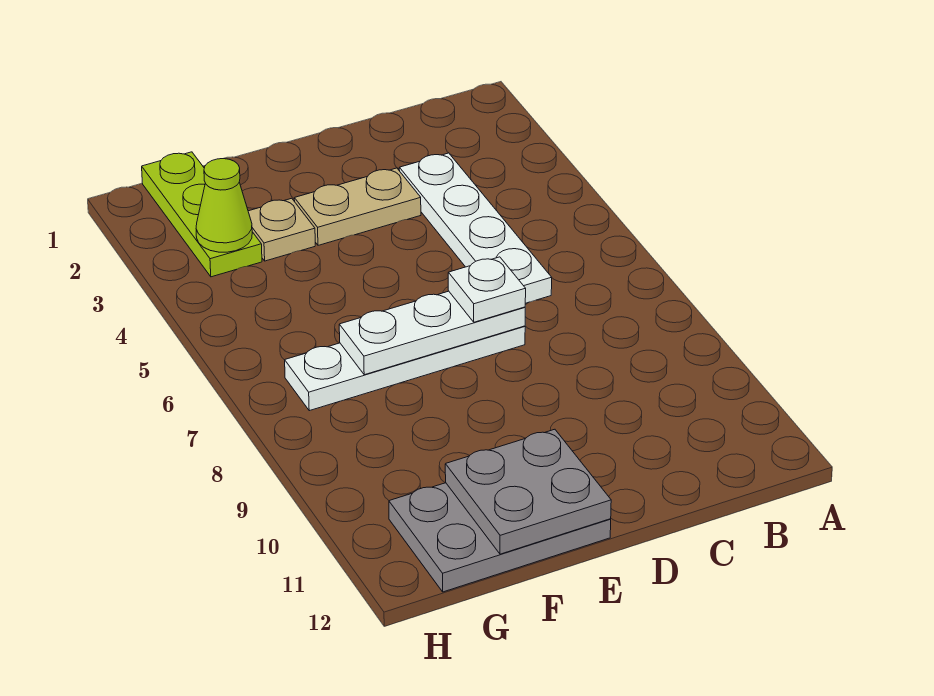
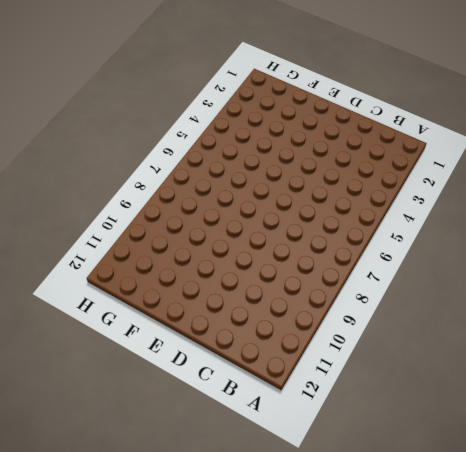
none -> white plate C3:C6 level 1
none -> tan plate D3:E3 level 1

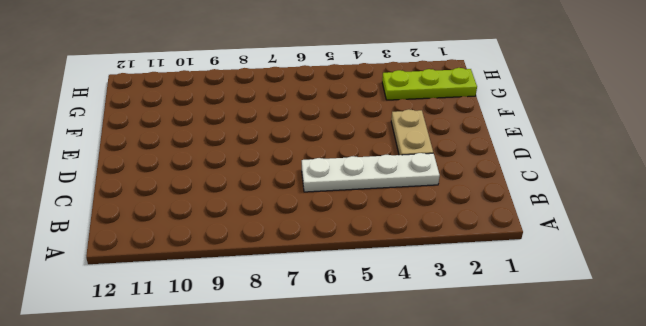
none -> white plate D7:G7 level 1
none -> grey plate E11:G12 level 1

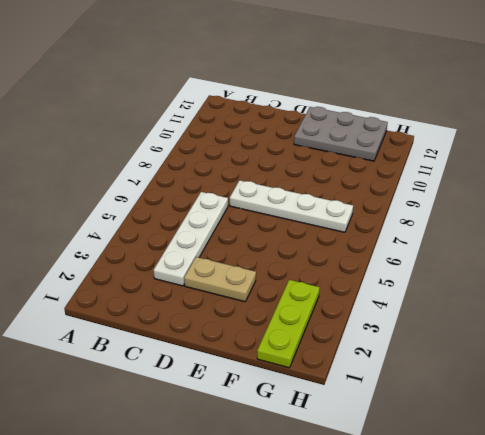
none -> tan plate F3 level 1
none -> white plate D7:F7 level 2

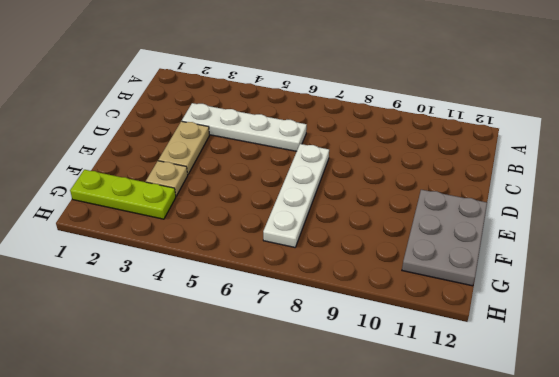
none -> white plate D7:F7 level 2
none -> grey plate E11:F12 level 2

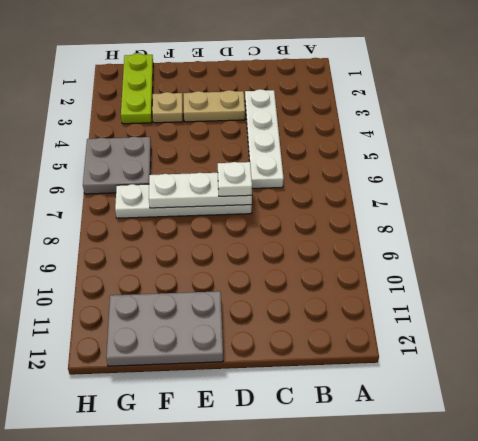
grey plate G5:H6 level 1 -> grey plate E11:F12 level 2
none -> lime cone G3 level 2

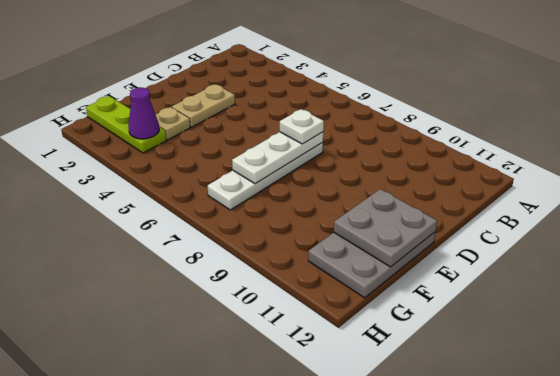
purple cone G3 level 2 -> lime cone G3 level 2
none -> white plate C3:C6 level 1

